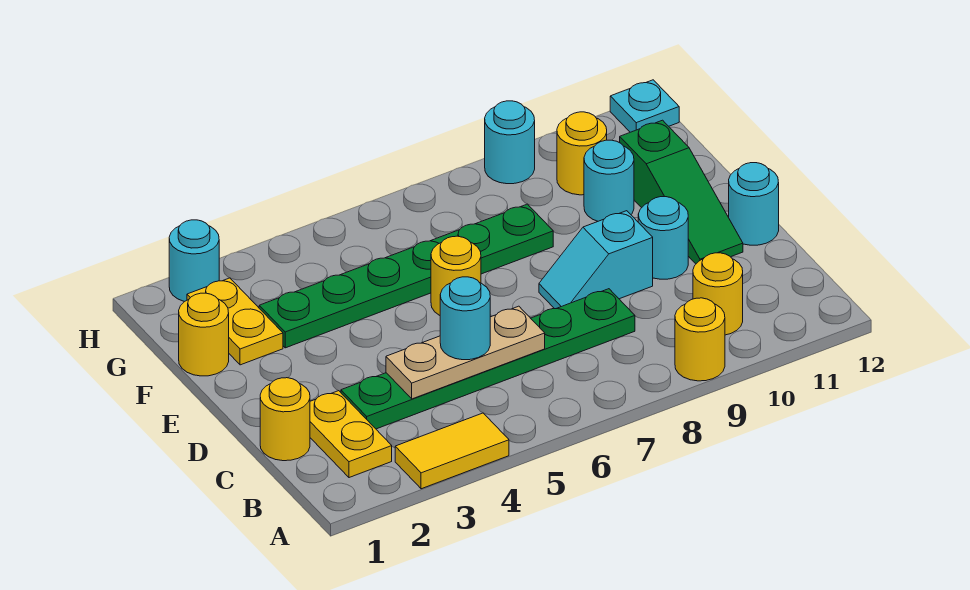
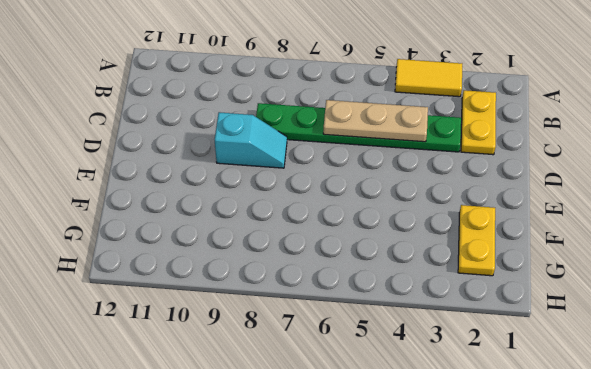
none -> yellow round brick A9 level 1
none -> yellow round brick B10 level 1
none -> yellow round brick C1 level 1

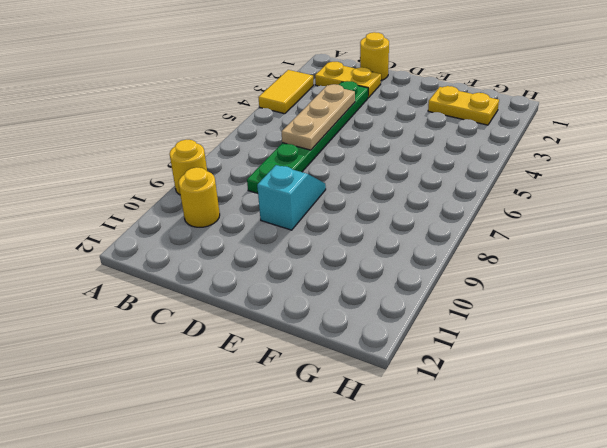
none -> cyan round brick D10 level 1
none -> green slope D11:F11 level 1 top F
none -> cyan round brick D12 level 1

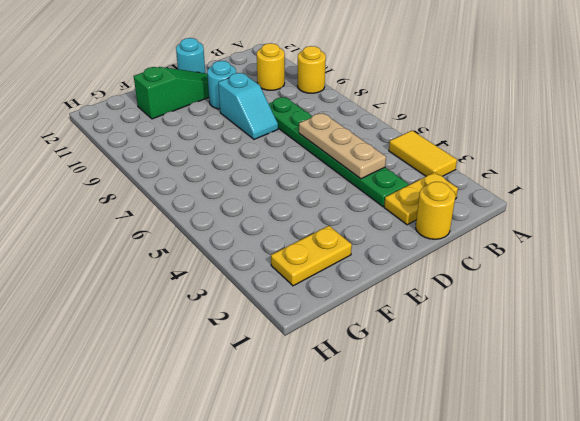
none -> yellow round brick E6 level 1
none -> yellow round brick F1 level 1
none -> green plate F3:F8 level 1

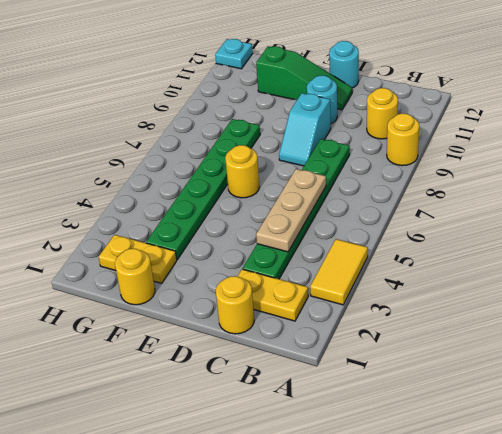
none -> cyan round brick F10 level 1
none -> yellow round brick G10 level 1
none -> cyan round brick H2 level 1

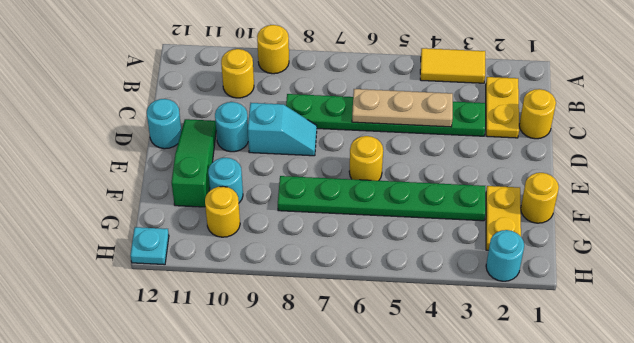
none -> cyan round brick H9 level 1
none -> cyan round brick C5 level 3

